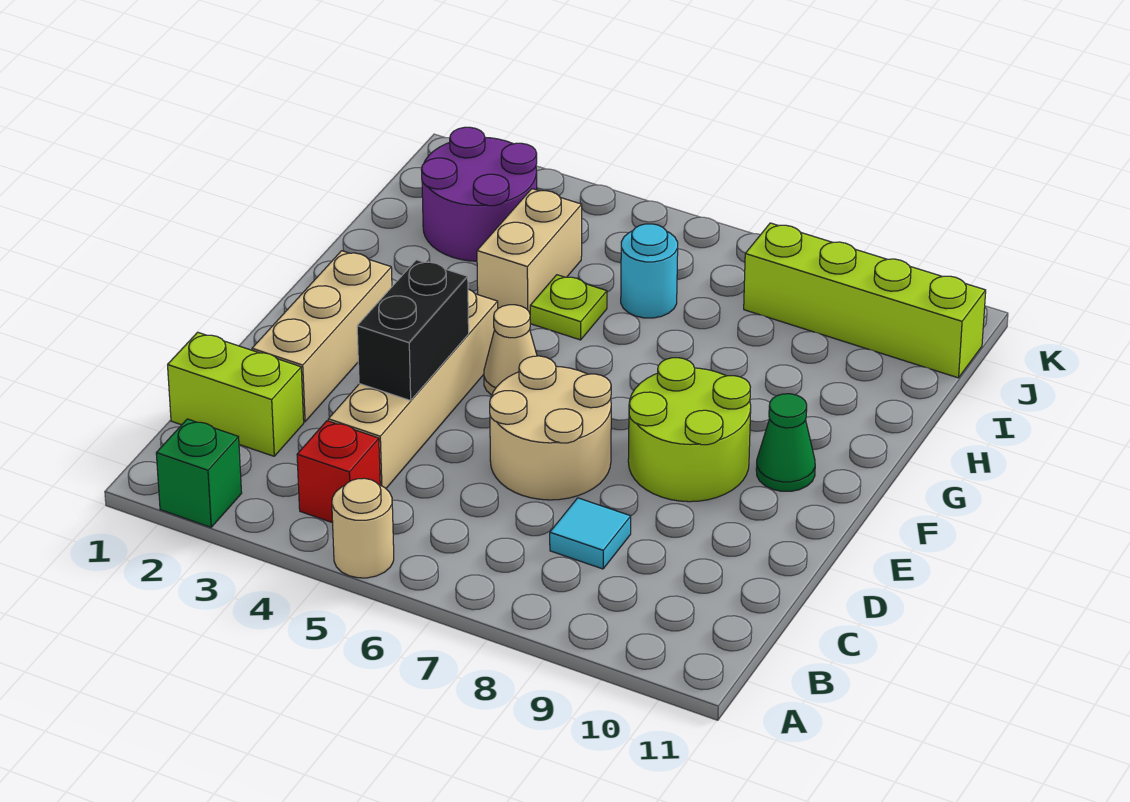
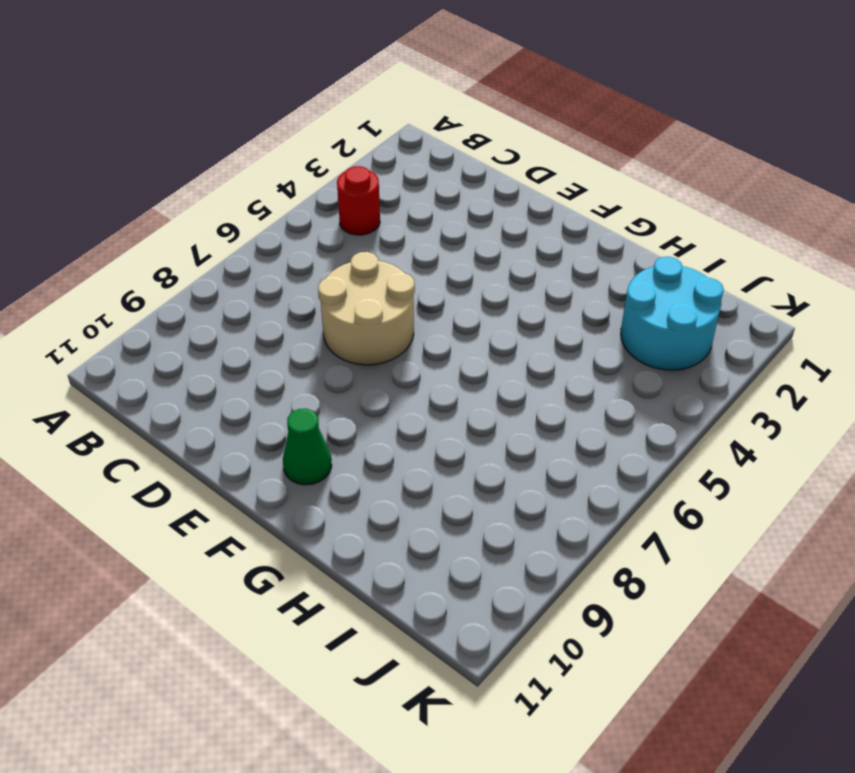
red round brick B4 level 1 -> red brick B4 level 1
cyan round brick I2:J3 level 1 -> purple round brick I2:J3 level 1
none -> green brick A2 level 1
none -> tan round brick A5 level 1
none -> lime brick C1:C2 level 1

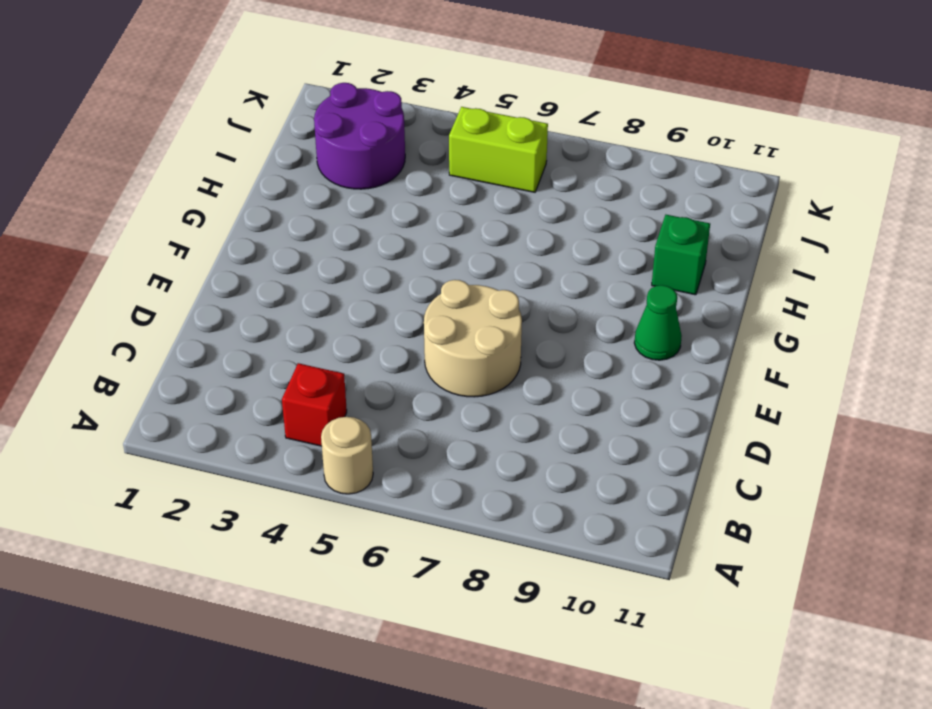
green brick H10 level 1 -> green brick A2 level 1
lime brick J5:J6 level 1 -> lime brick C1:C2 level 1
none -> tan brick C4:F4 level 1
none -> cyan tile C8 level 1
none -> tan brick D2:F2 level 1

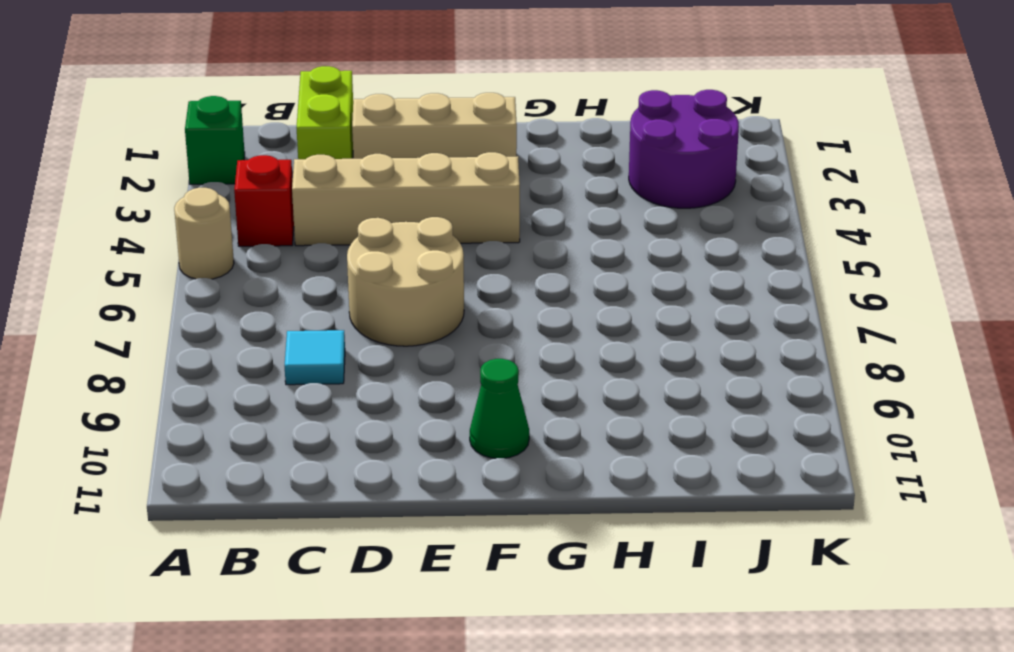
none -> lime round brick E8:F9 level 1
none -> tan cone F5 level 1
none -> tan brick H4:I4 level 1

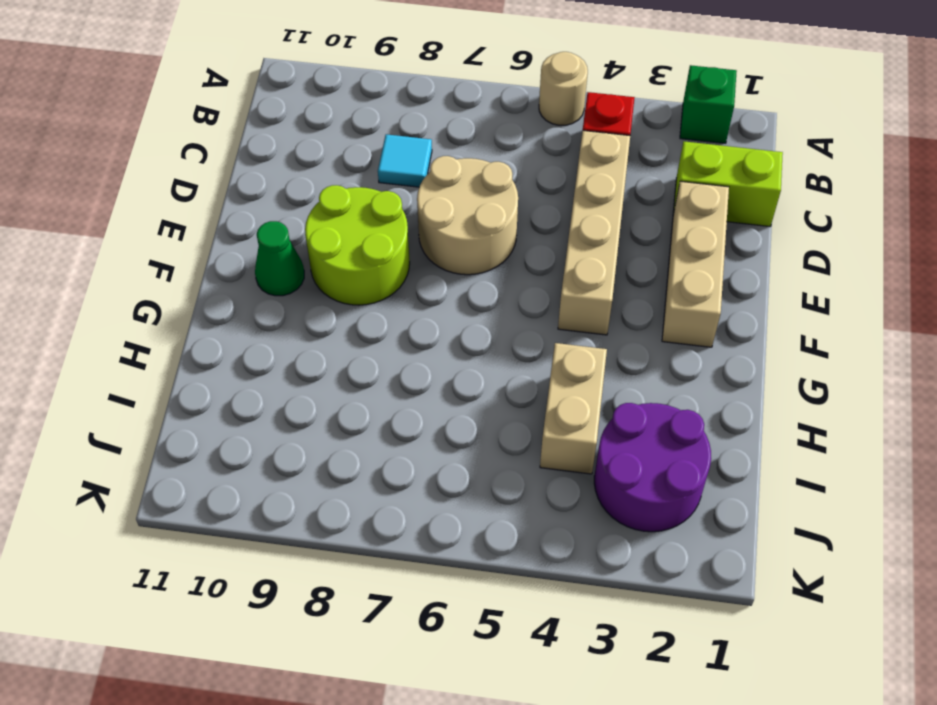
none -> tan cone F5 level 1
none -> lime plate H5 level 1
none -> cyan round brick I6 level 1

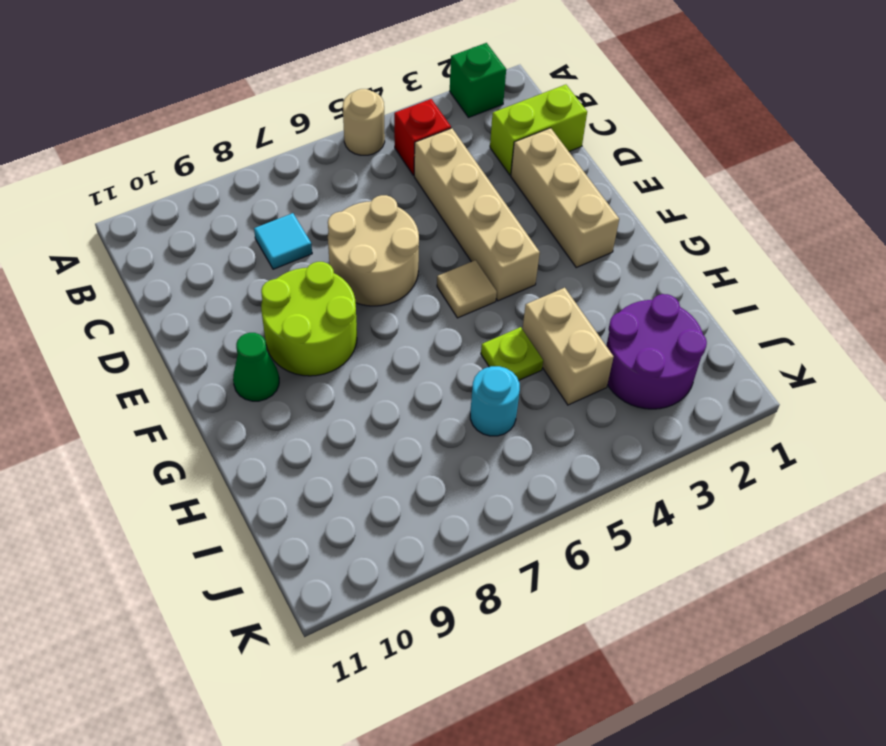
tan tile F5 level 1 -> tan cone F5 level 1
none -> lime brick J8:J11 level 1
none -> black brick D4:E4 level 2

